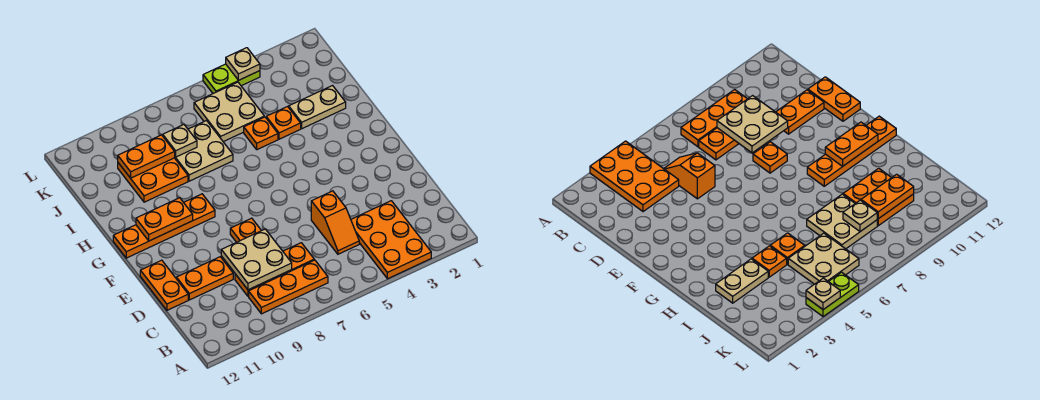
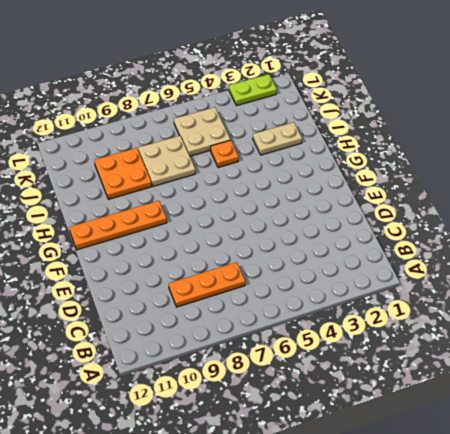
lime plate L2:L3 level 1 -> lime plate L4:L5 level 1
none -> orange plate A3:C4 level 1
none -> orange plate B7:B9 level 1
none -> orange slope C5:D5 level 1 top D

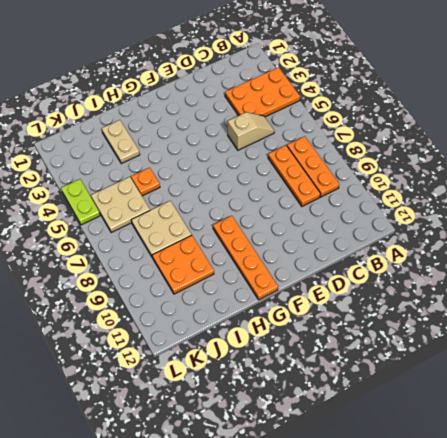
tan slope C5:D5 level 1 top D -> orange slope C5:D5 level 1 top D
none -> orange plate D10:D11 level 1
none -> orange plate D12:E12 level 1
none -> orange plate E8 level 1

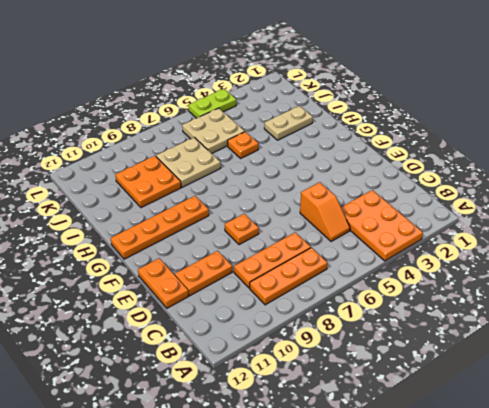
none -> orange plate I4 level 1
none -> tan plate C8:D9 level 2
none -> orange plate G10:G11 level 2

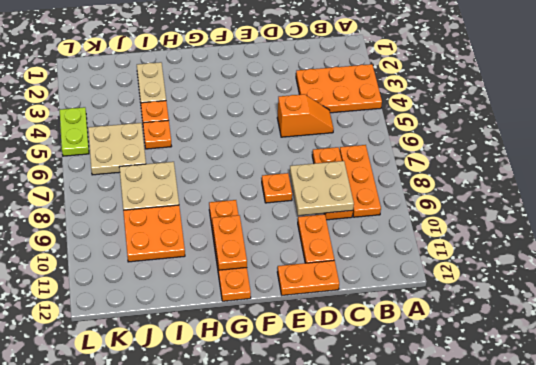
none -> tan plate J8 level 2
none -> orange plate J9:J10 level 2
none -> tan plate L4 level 2

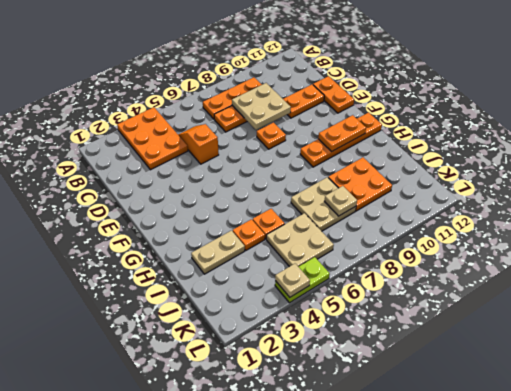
none -> orange plate J9:J10 level 2

